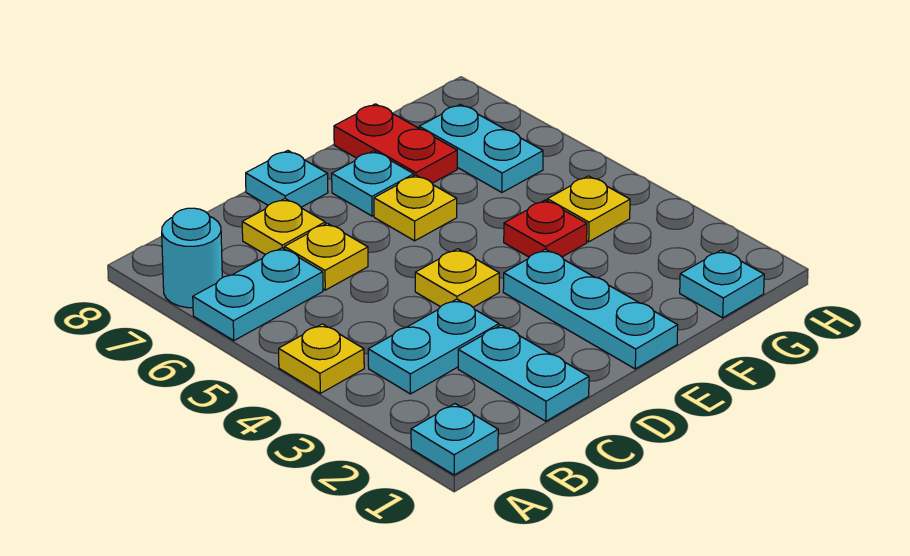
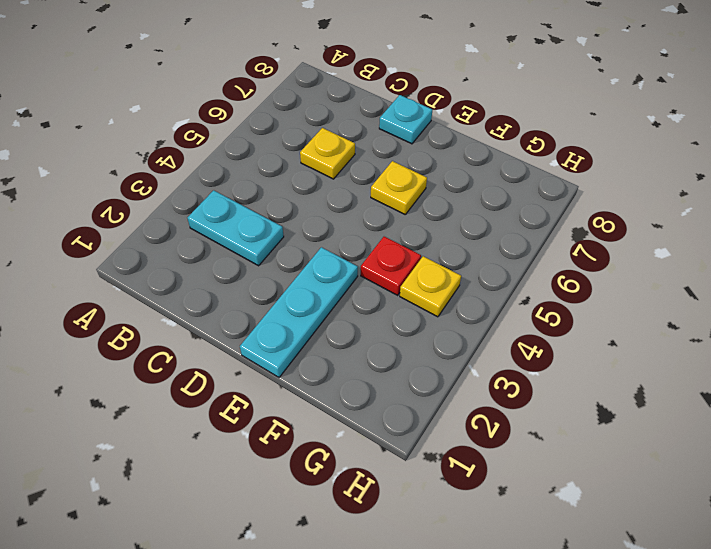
none -> cyan plate A1 level 1
none -> yellow plate A4 level 1
none -> cyan plate A6:B6 level 1

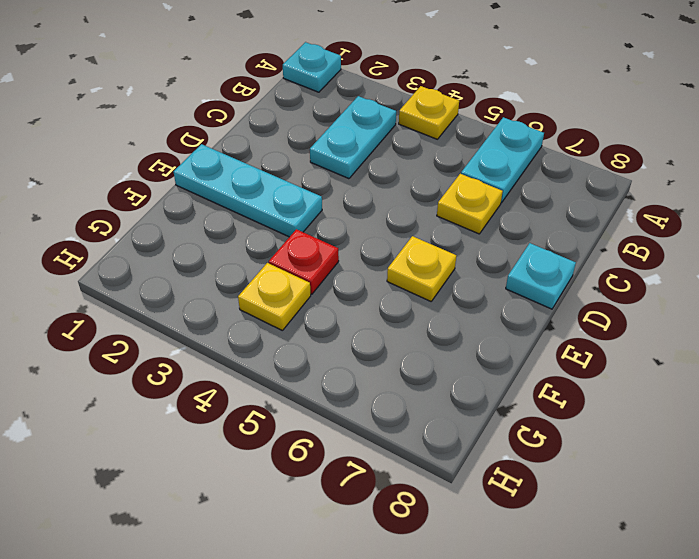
none -> cyan round brick A7 level 1
none -> cyan plate C1:C2 level 1
none -> yellow plate C7 level 1

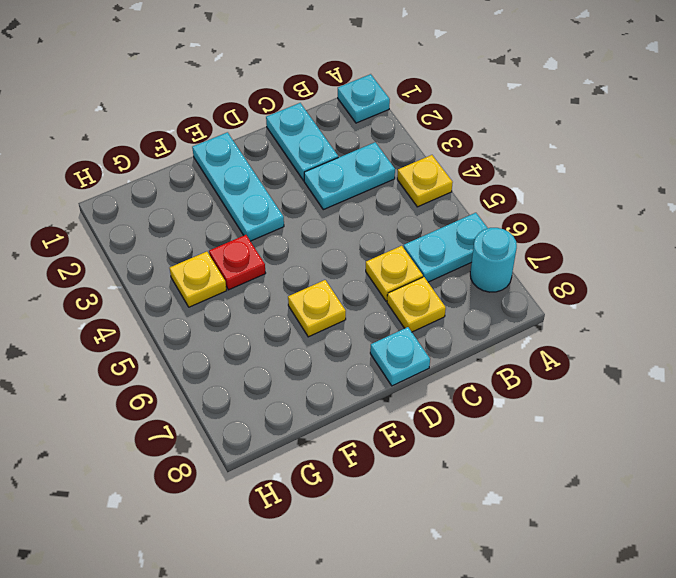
none -> yellow plate D4 level 1
none -> cyan plate E7 level 1
none -> red plate F7:F8 level 1

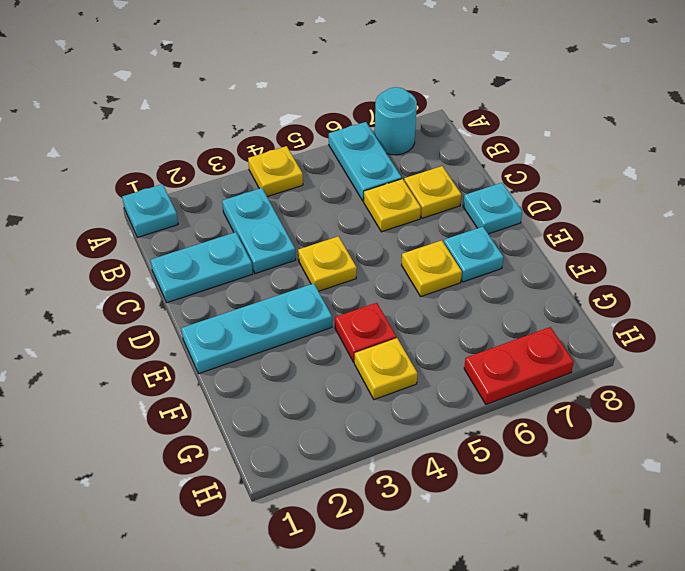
red plate H6:H7 level 1 -> red plate F7:F8 level 1
none -> cyan plate G1 level 1
none -> cyan plate G6:G7 level 1

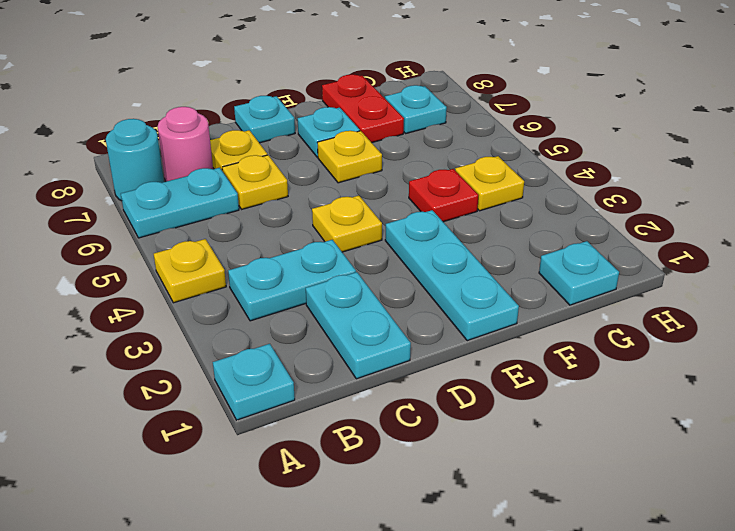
pink round brick B7 level 1 -> none
cyan plate G7 level 1 -> cyan plate G6:G7 level 1

